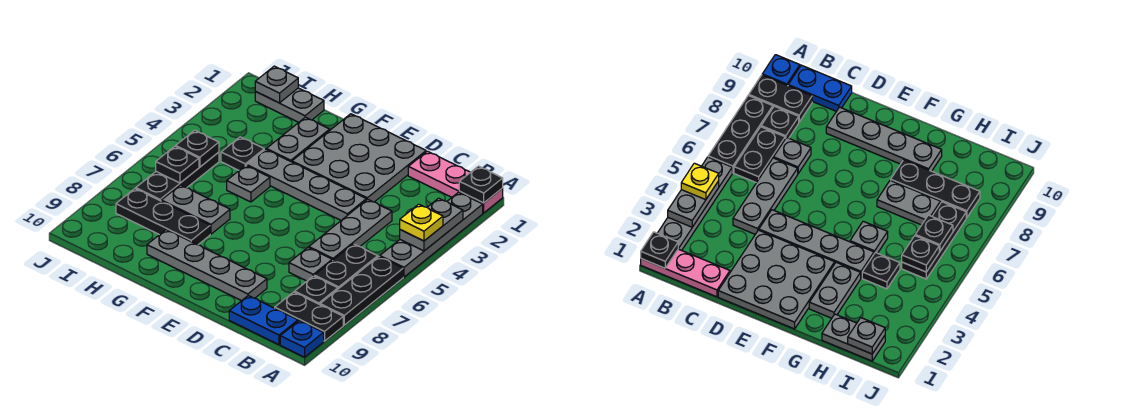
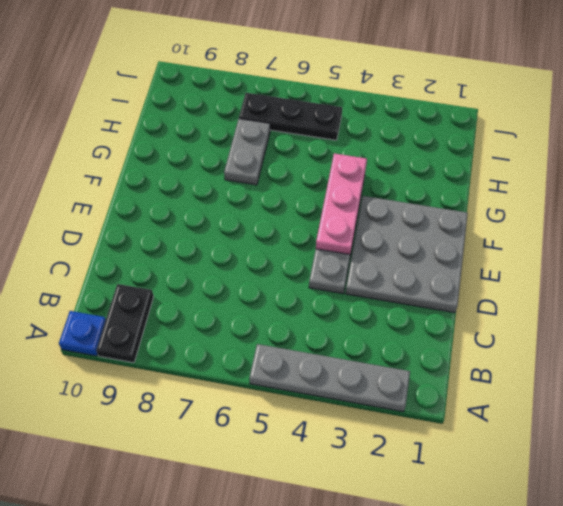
pink plate E4:G4 level 2 -> pink plate A1:C1 level 1
none -> black plate A6:A8 level 1
none -> black plate B6:B7 level 1
none -> black plate B8 level 1

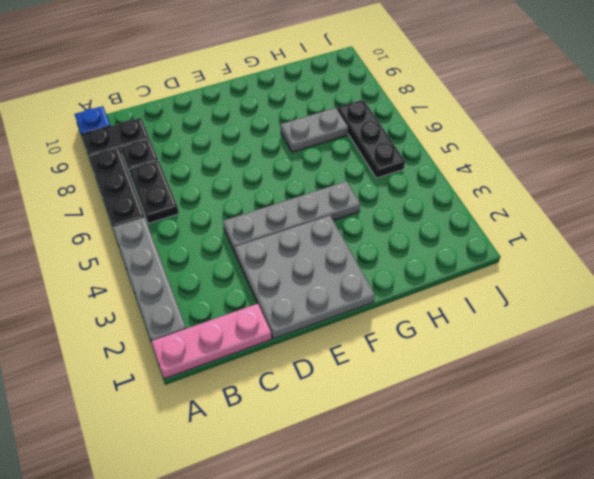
none -> blue plate B10:C10 level 1
none -> grey plate C4:C6 level 1
none -> grey plate C7 level 1

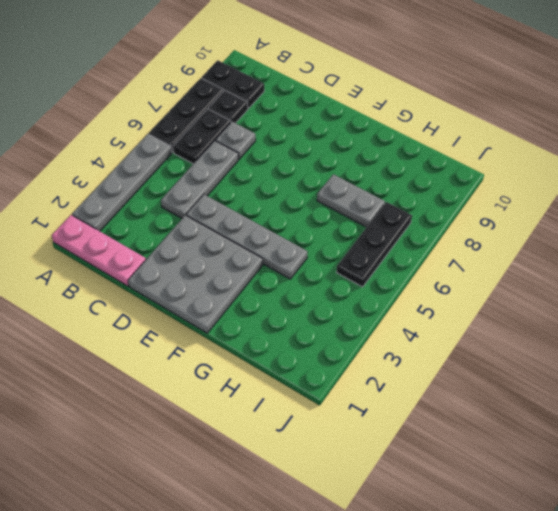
none -> blue plate A10 level 1
none -> blue plate B10:C10 level 1
none -> grey plate D9:G9 level 1

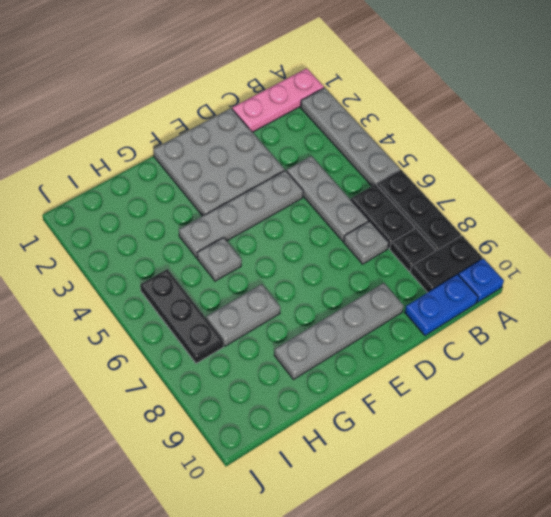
none -> grey plate G2:G3 level 1
none -> black plate G8:I8 level 1
none -> grey plate H1:I1 level 1

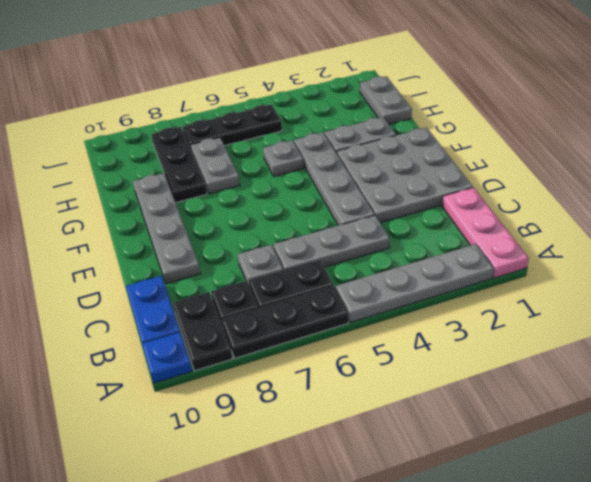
none -> black plate H4 level 1
none -> black plate A1 level 2
none -> grey plate A3:A4 level 2

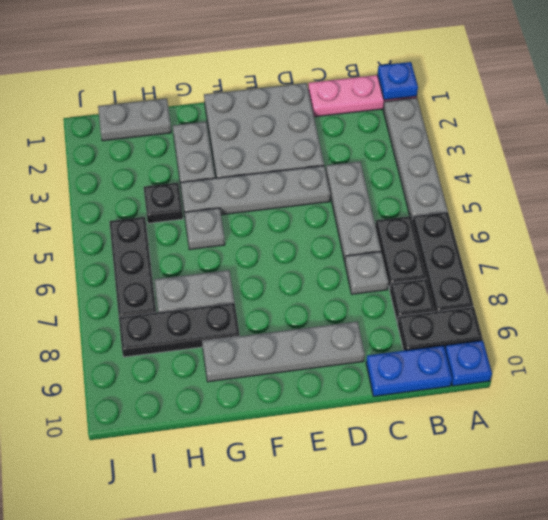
blue plate A1 level 2 -> black plate A1 level 2
none -> grey plate A3:A4 level 2
none -> grey plate I1 level 2
none -> black plate I5 level 2

